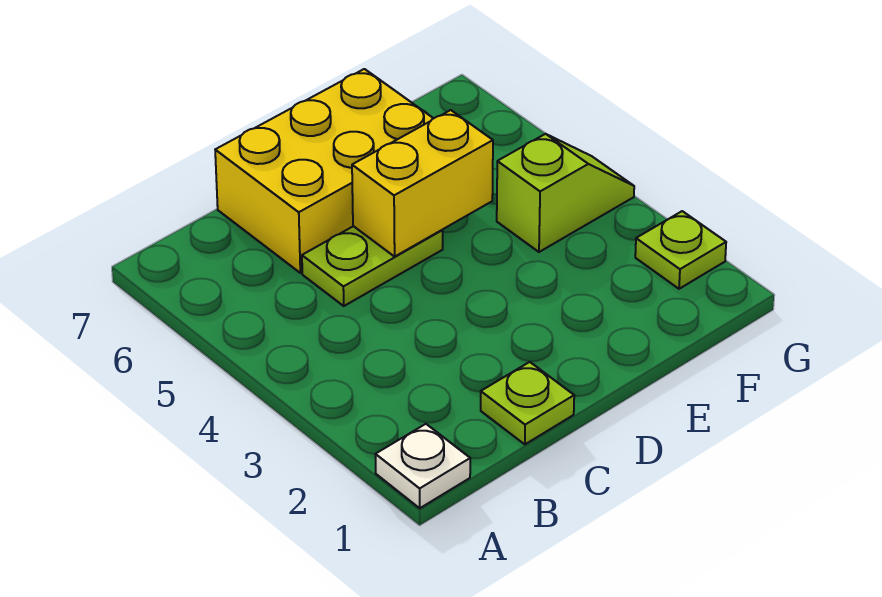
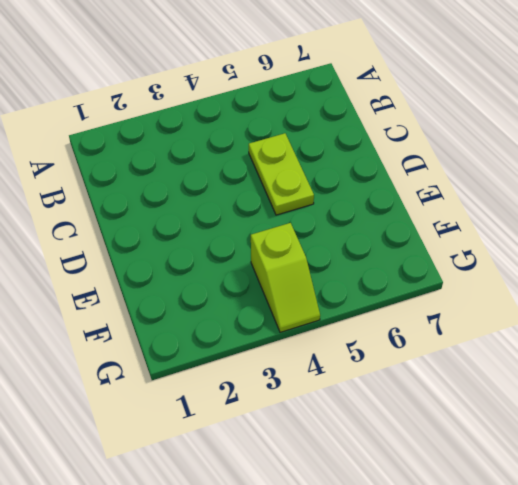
none -> white plate A1 level 1
none -> lime plate C1 level 1

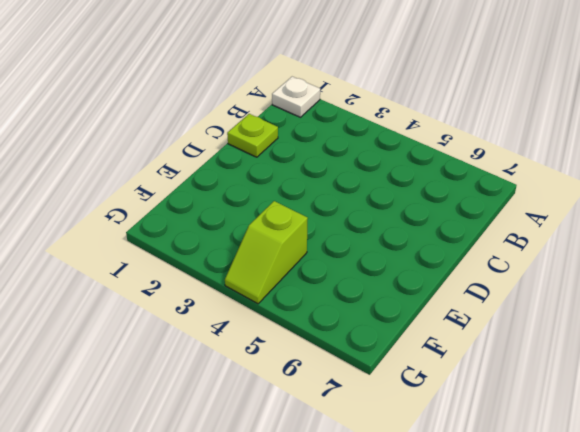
none -> lime plate C5:D5 level 1
none -> yellow brick C6:E7 level 1

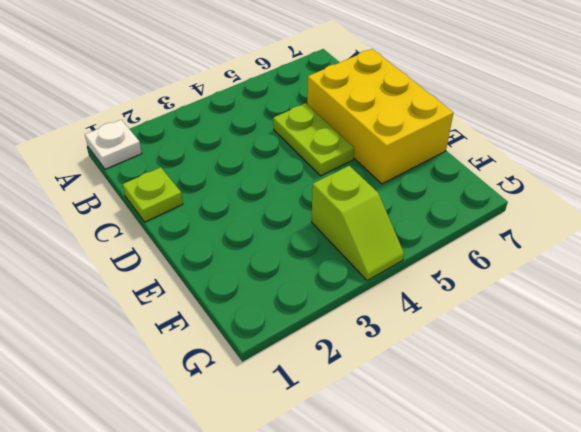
none -> lime plate G2 level 1
none -> yellow brick D5:E5 level 2

